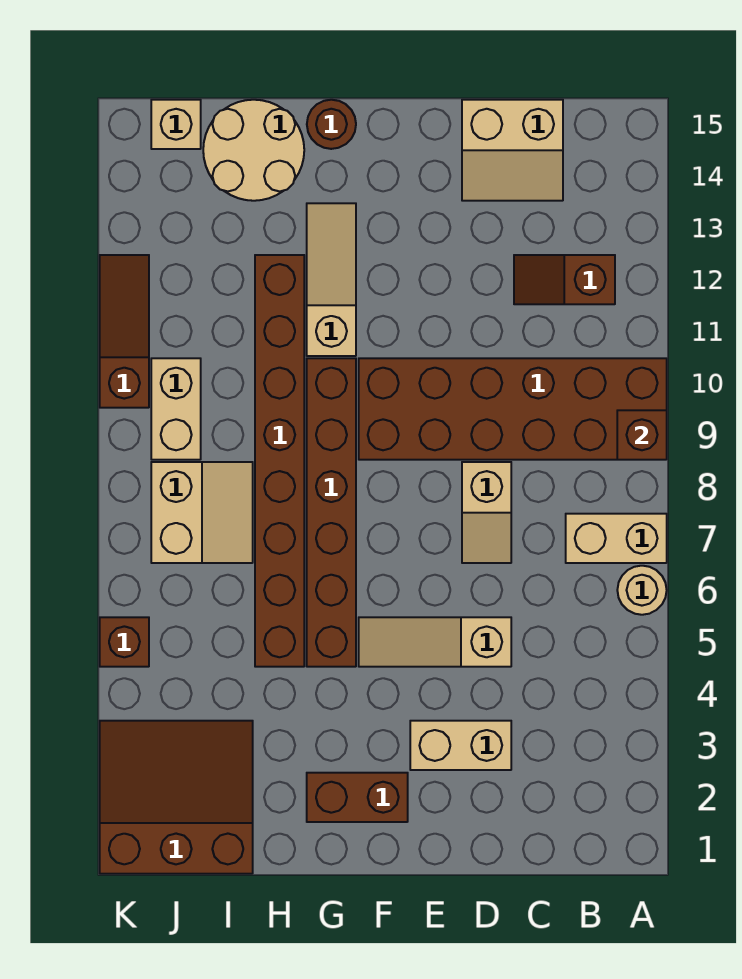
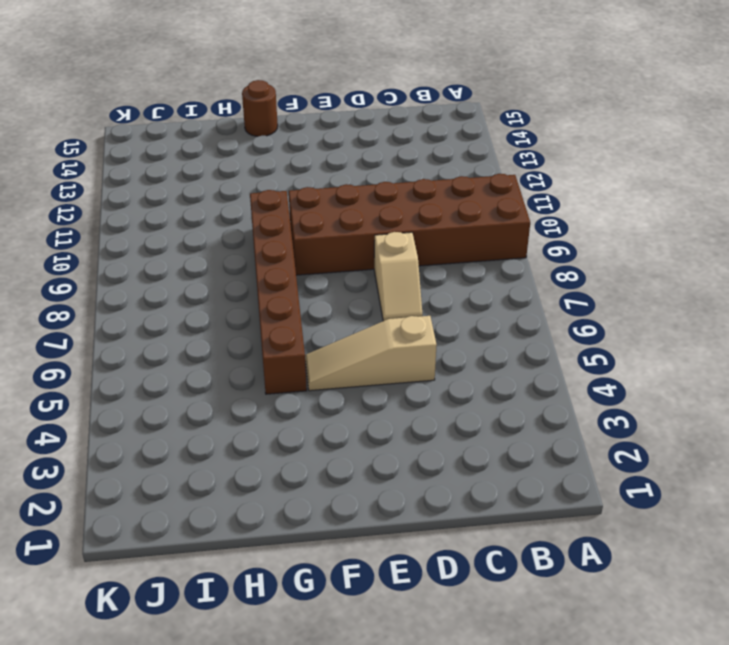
none -> tan round brick A6 level 1
none -> tan brick A7:B7 level 1
none -> brown slope B12:C12 level 1 top B

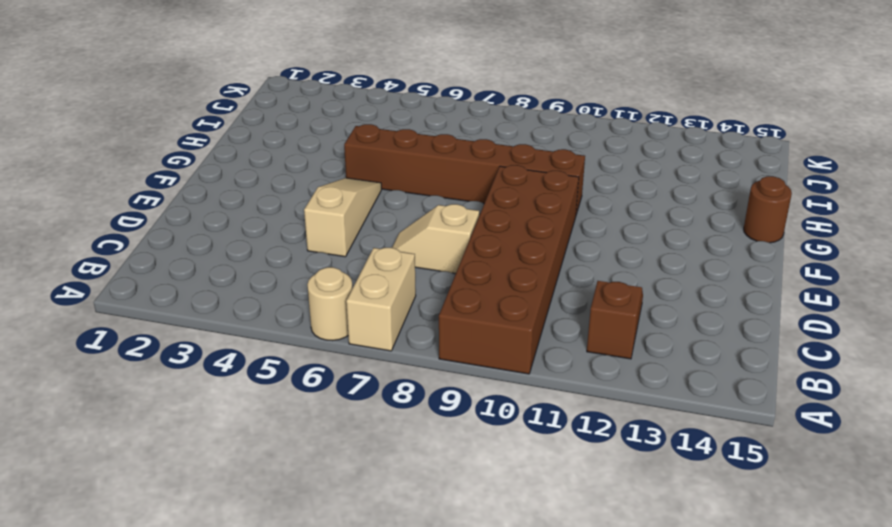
none -> tan slope C14:D15 level 1 top 15
none -> tan brick D3:E3 level 1
none -> brown brick F2:G2 level 1

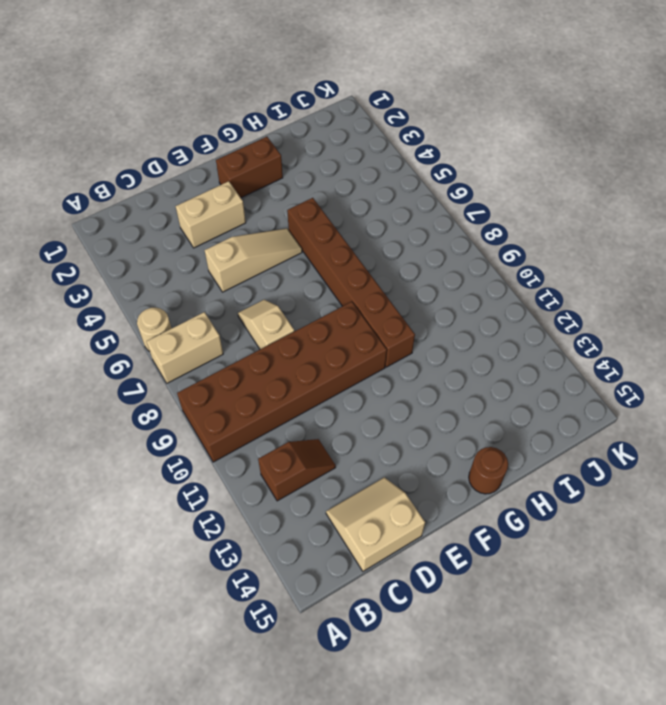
none -> tan slope G11:G13 level 1 top 11
none -> brown brick H5:H12 level 1
none -> tan round brick H14:I15 level 1

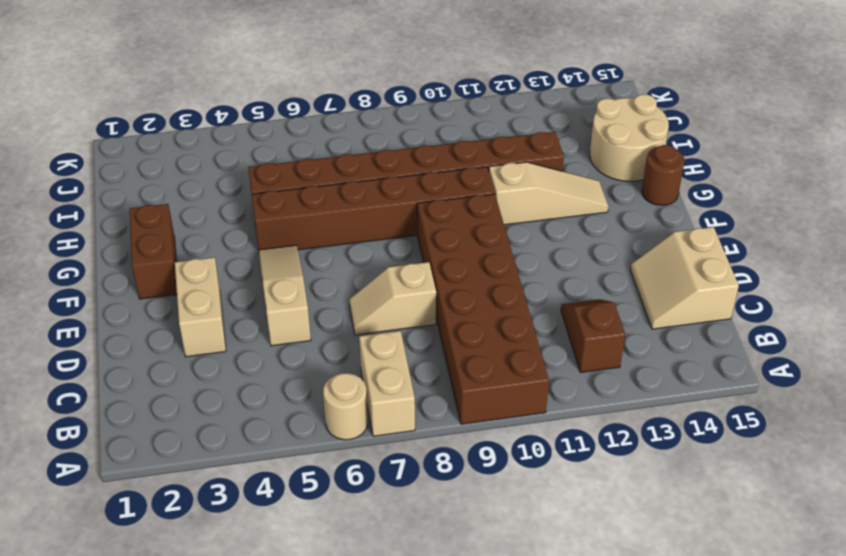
none -> brown slope I1:K3 level 1 top 1
none -> tan slope I7:J8 level 1 top J
none -> tan brick J9:J10 level 1

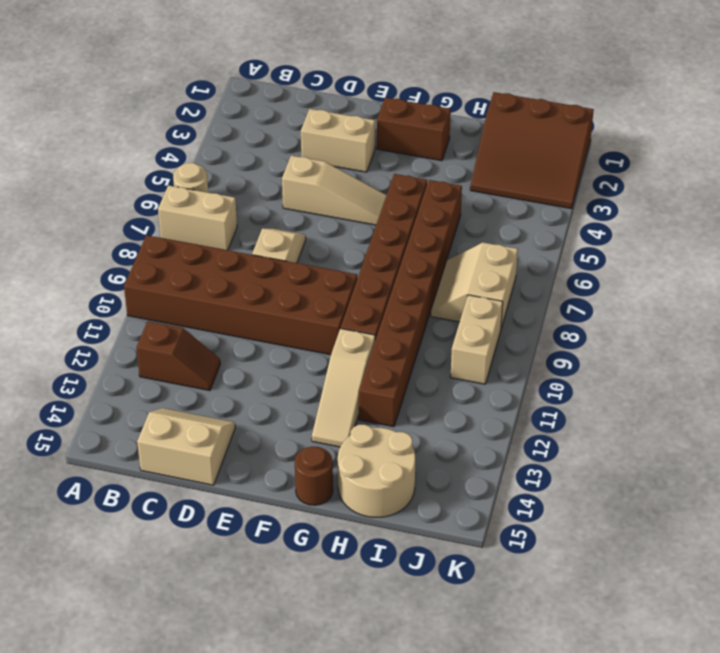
none -> tan brick J15 level 1
none -> brown brick K5 level 1
none -> brown slope K10:K12 level 1 top 10

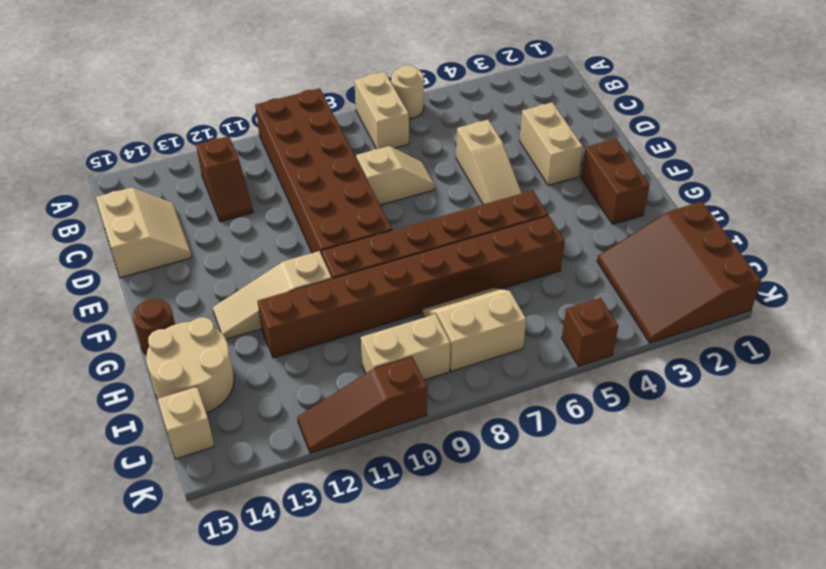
none -> brown brick A9 level 2

